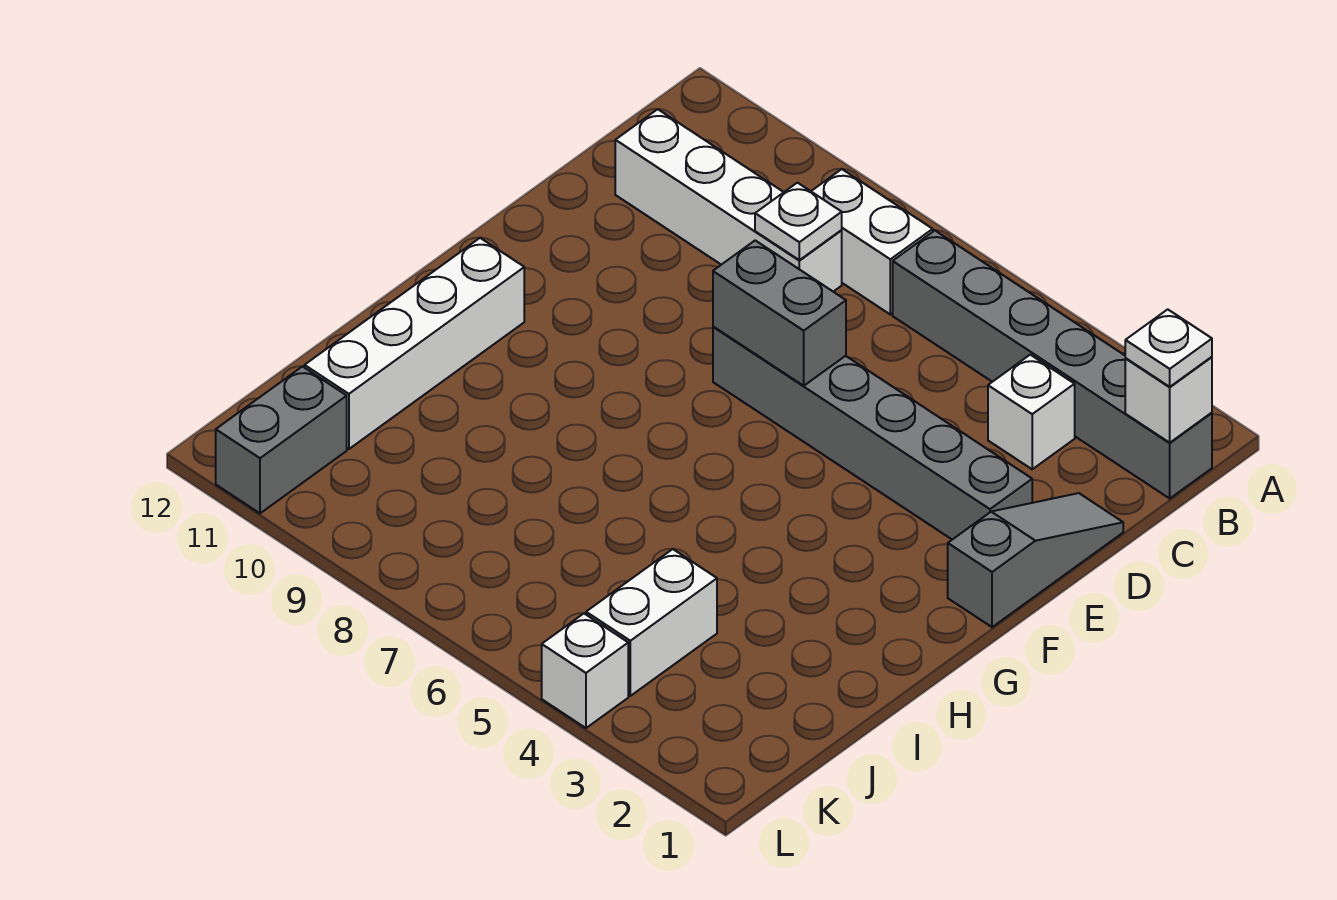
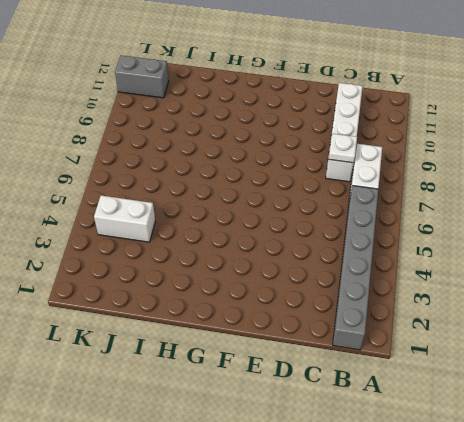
none -> white brick C3 level 1
none -> grey slope D1:F1 level 1 top F
none -> grey brick E2:E7 level 1

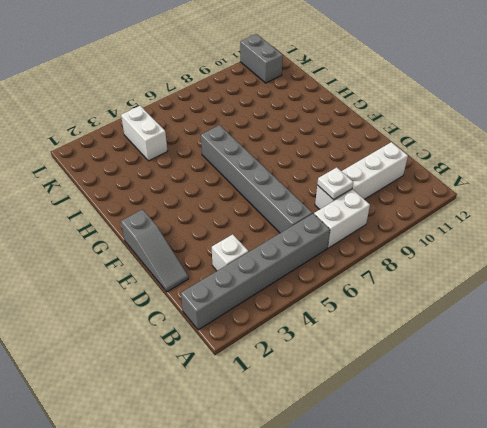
grey brick C6:H6 level 1 -> grey brick E2:E7 level 1
none -> white brick G11:J11 level 1
none -> white brick L4 level 1
none -> white brick B1 level 2

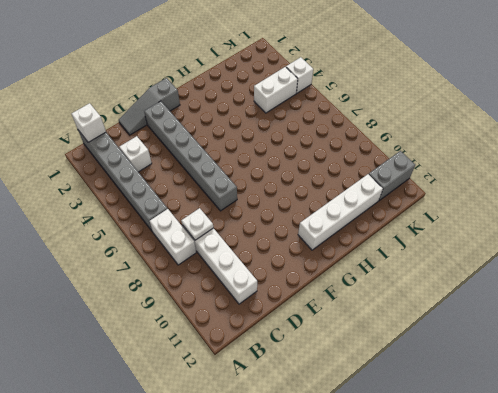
none -> grey brick E6:E7 level 2
none -> white plate B1 level 3

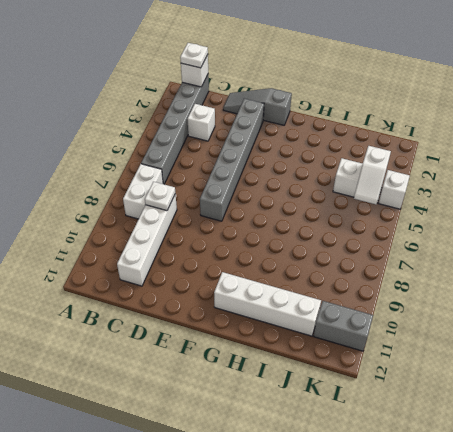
white slope K4:K5 level 2 top 4 -> none
none -> grey brick E6:E7 level 2

